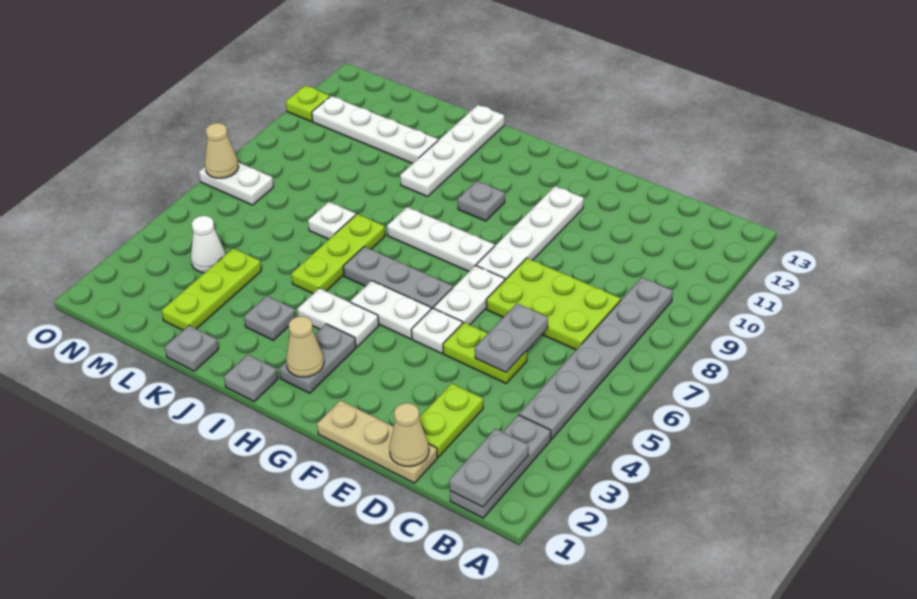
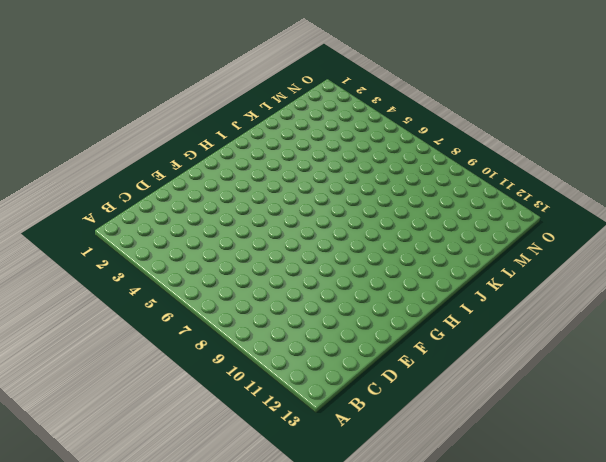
none -> grey plate B1:B3 level 1
none -> grey plate B4:B9 level 1
none -> lime plate C7:E8 level 1
none -> tan plate D1:F1 level 1

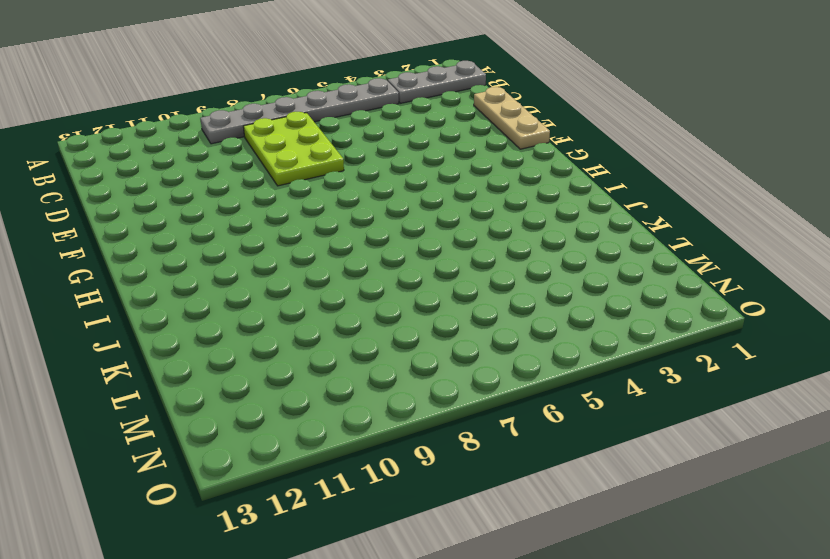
none -> lime plate D2:D3 level 1
none -> lime plate D5:E5 level 1
none -> white plate F5 level 1
none -> white plate F6:F7 level 1

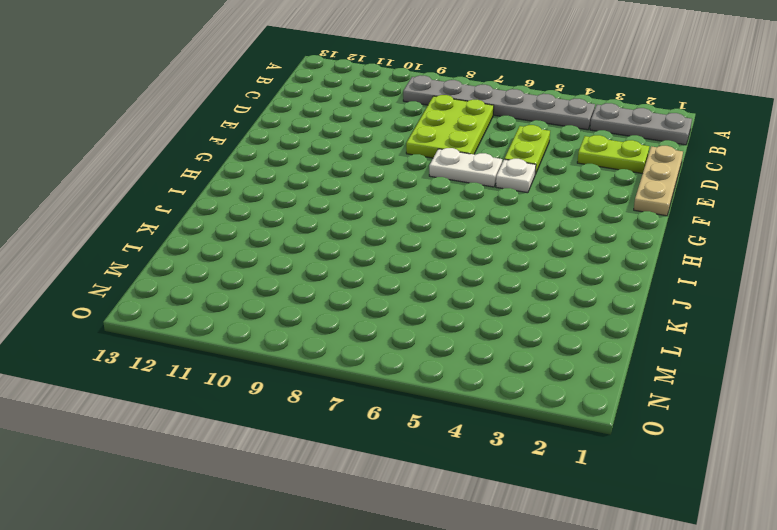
none -> white plate F8:F11 level 1
none -> white plate G5:H5 level 1
none -> grey plate G6:I6 level 1
none -> white plate G8:I8 level 1

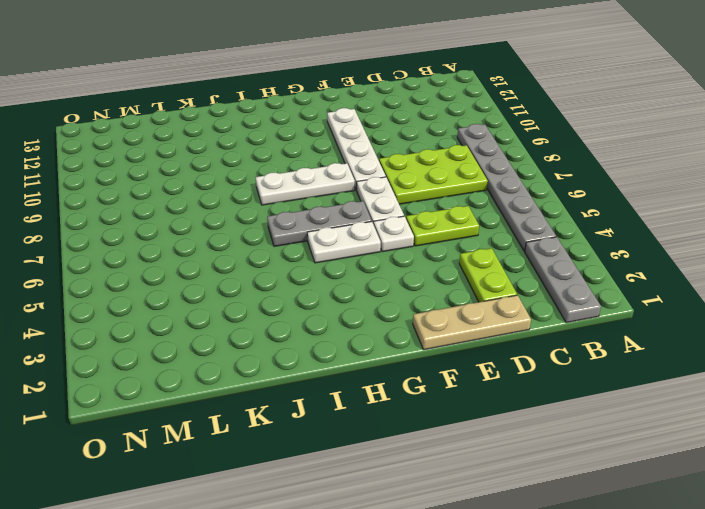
none -> grey plate H2:H3 level 1
none -> white plate H4:I4 level 1
none -> grey plate H10 level 1
none -> grey plate I1 level 1

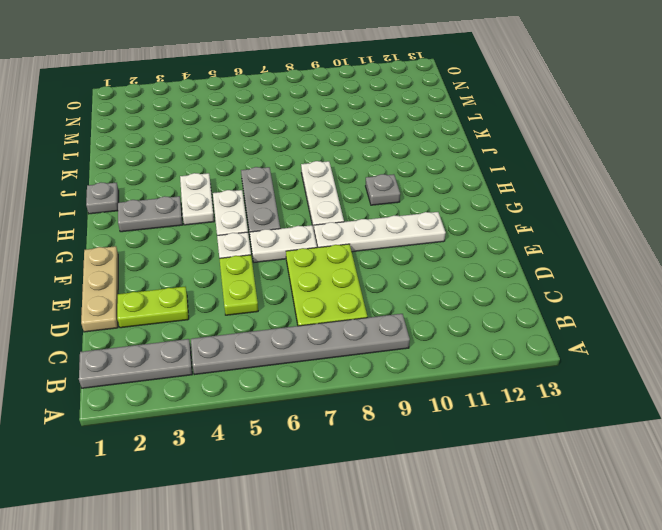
none -> grey plate J3 level 1
none -> lime plate J5:J7 level 1
none -> white plate J10:J13 level 1
none -> grey plate K1 level 1

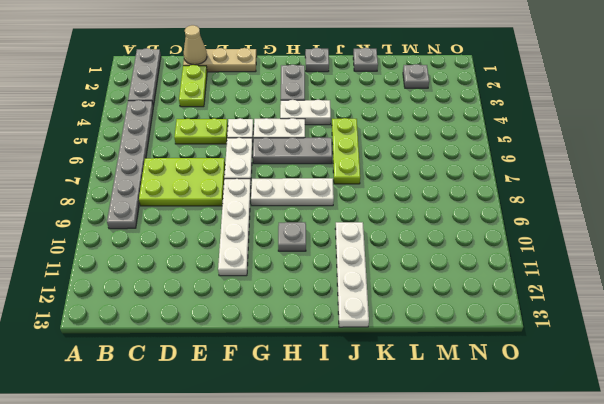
grey plate M2 level 1 -> grey plate J3 level 1
none -> white plate K7 level 1
none -> white plate K11:N11 level 1
none -> lime plate L2:L4 level 1
none -> white cone M4 level 1

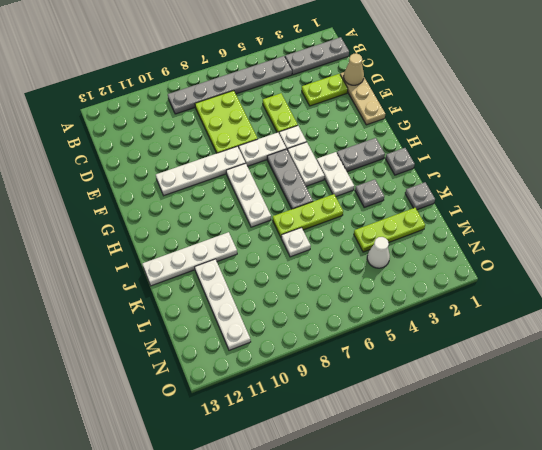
none -> grey plate H10 level 1
none -> white plate N7:O7 level 1
none -> lime plate O11 level 1
none -> grey plate B1:B2 level 2

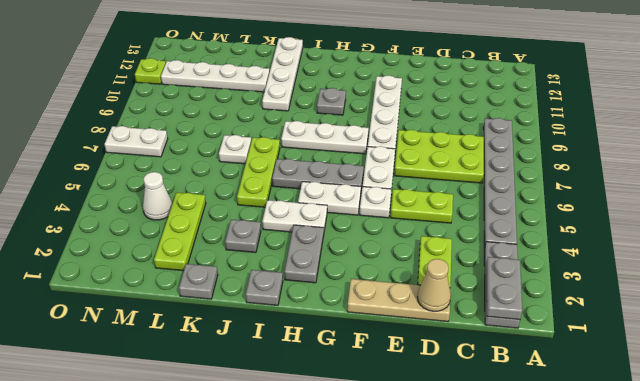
none -> grey plate D5:D6 level 2
none -> tan cone H2 level 2
none -> tan cone O7 level 2

